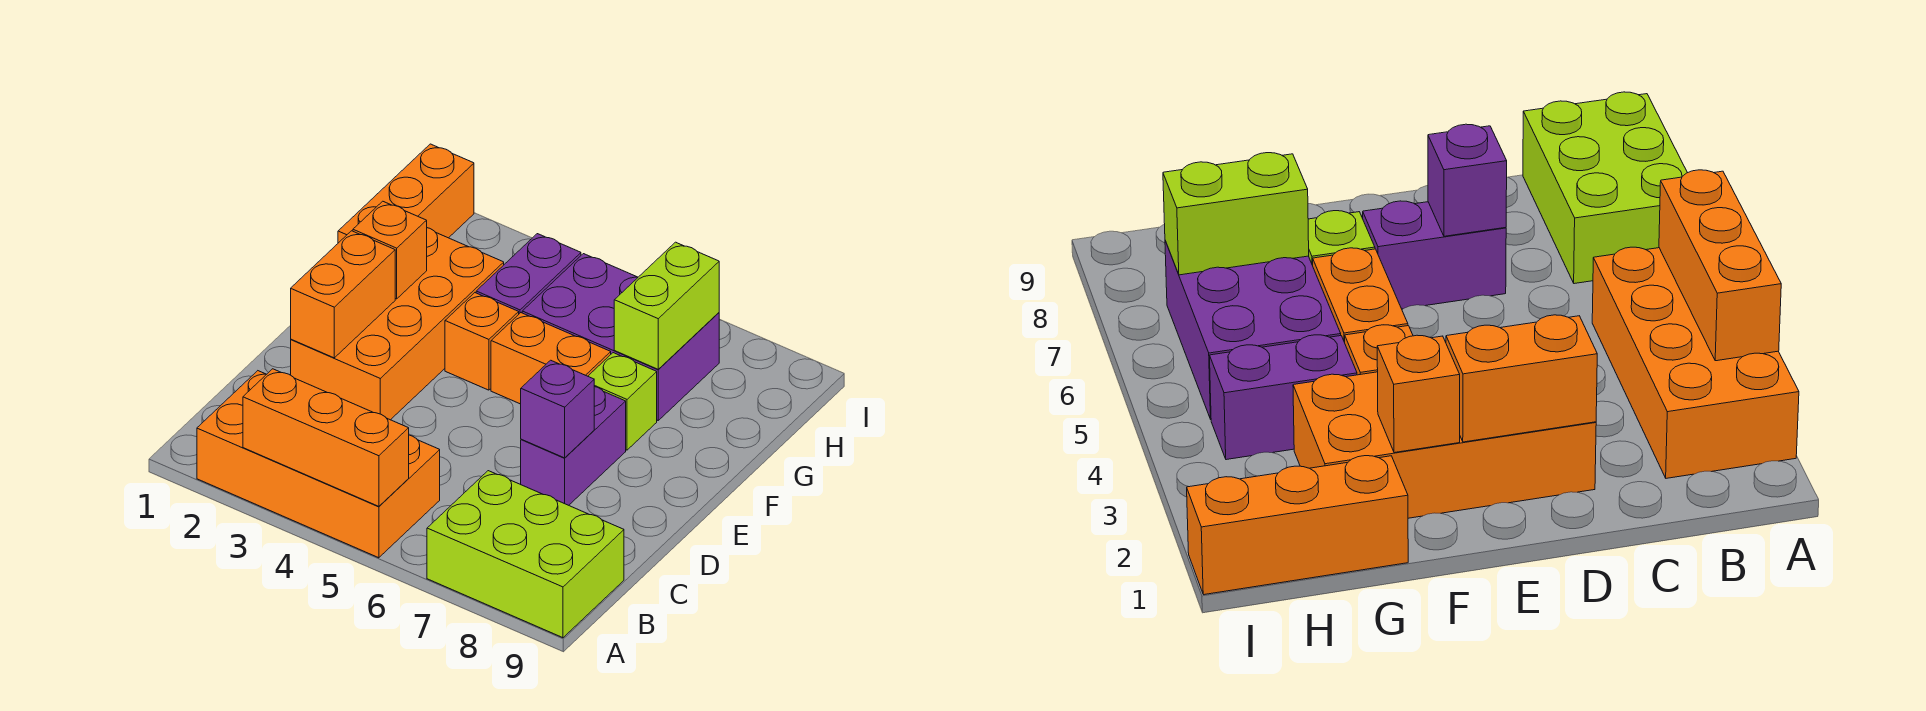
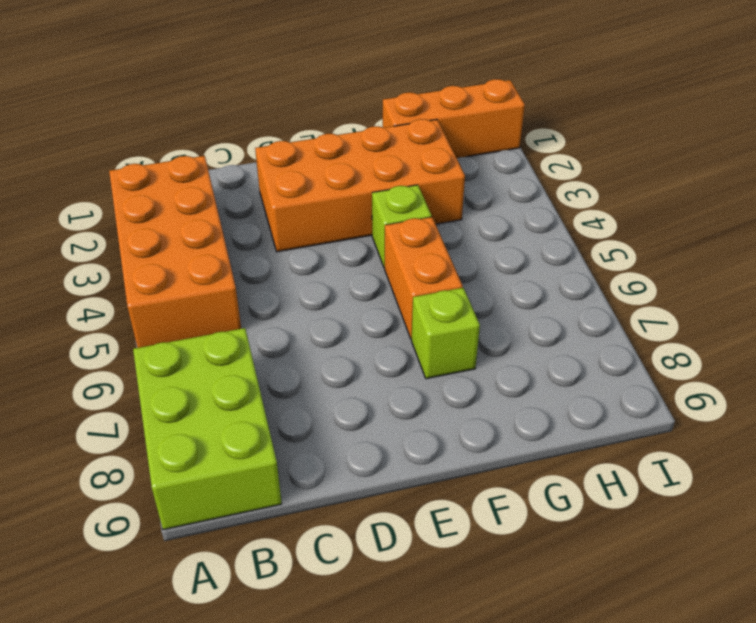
lime brick F4 level 1 -> orange brick F4 level 1
none -> purple brick D7:E7 level 1
none -> purple brick G4:H4 level 1
none -> purple brick G5:H7 level 1

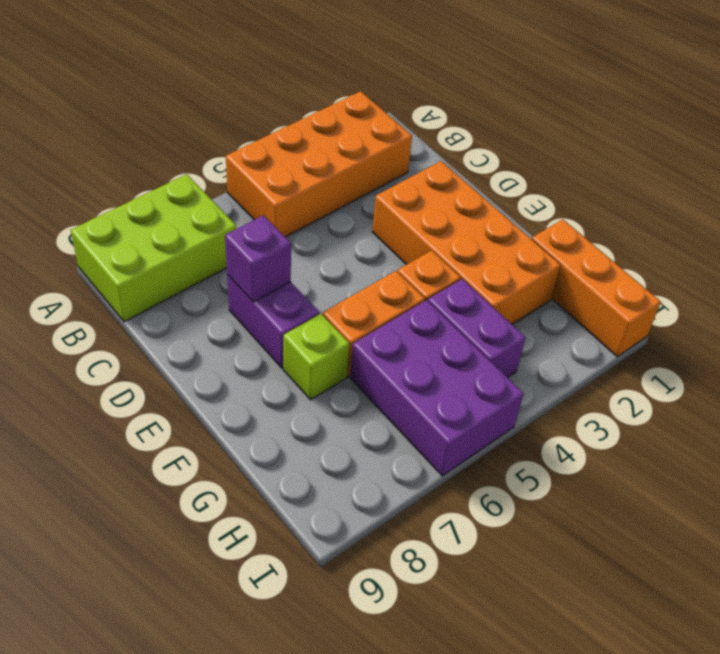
purple brick G5:I6 level 1 -> purple brick G5:H7 level 1
none -> orange brick A3:A5 level 2
none -> orange brick D2:E2 level 2
none -> orange brick F2 level 2

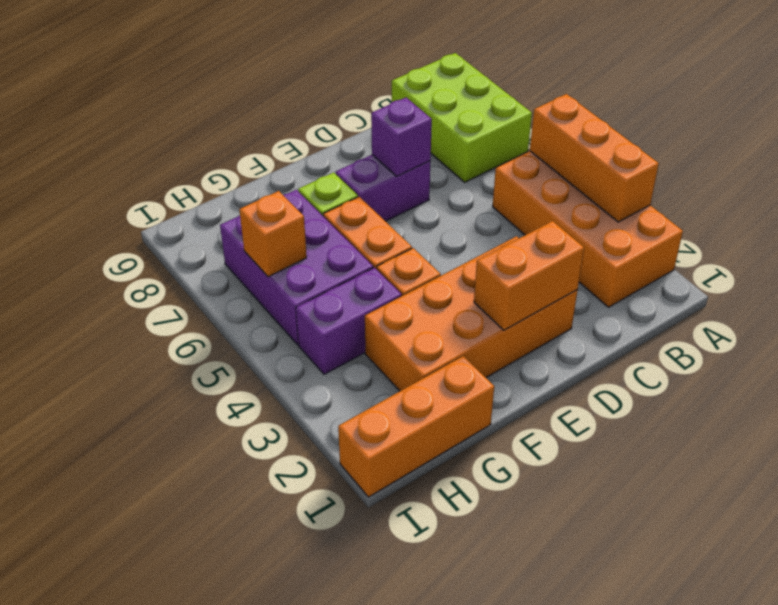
orange brick H6 level 2 -> orange brick F2 level 2
none -> lime brick G7:H7 level 2

